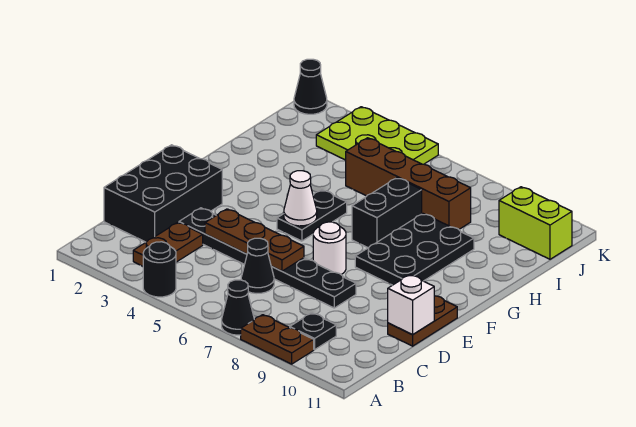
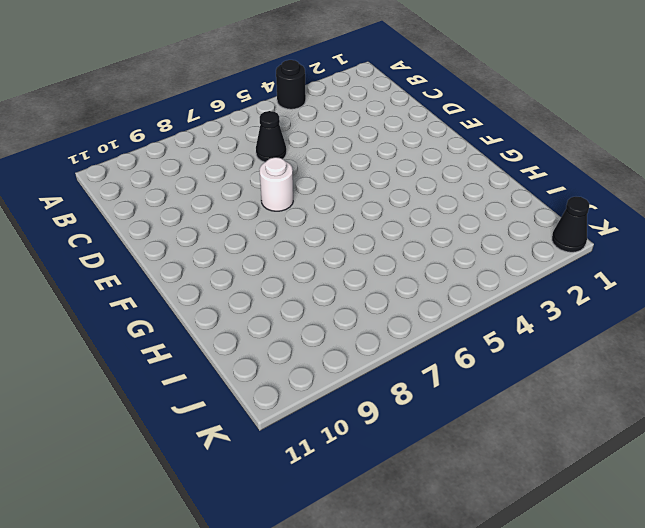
none -> black cone A7 level 1
none -> brown plate A8:A9 level 1
none -> brown plate B3:C3 level 1

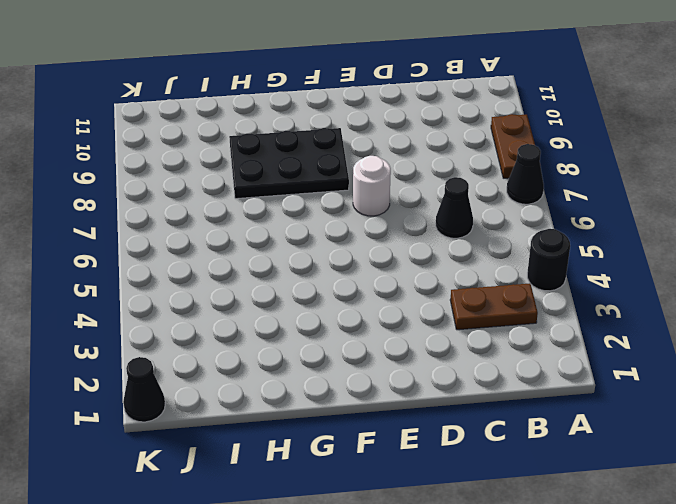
none -> black plate B9 level 1
none -> black brick C1:E2 level 1
none -> black plate D3:D8 level 1

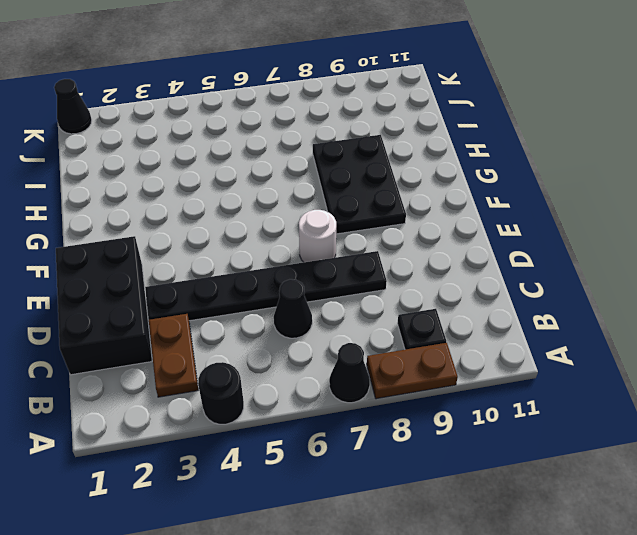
none -> brown plate D11:E11 level 1
none -> black plate F5:G5 level 1
none -> black brick G7:H7 level 1

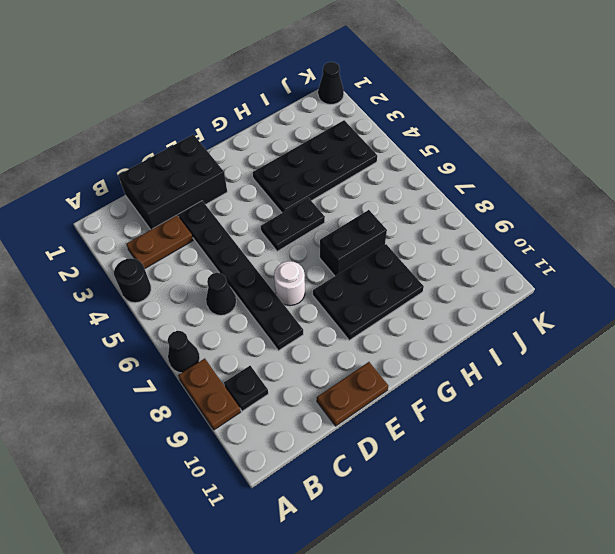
black plate G3:J4 level 1 -> lime plate J3:K5 level 1
none -> brown brick I5:I8 level 1
none -> lime brick J10:J11 level 1
none -> brown plate D4:D6 level 2

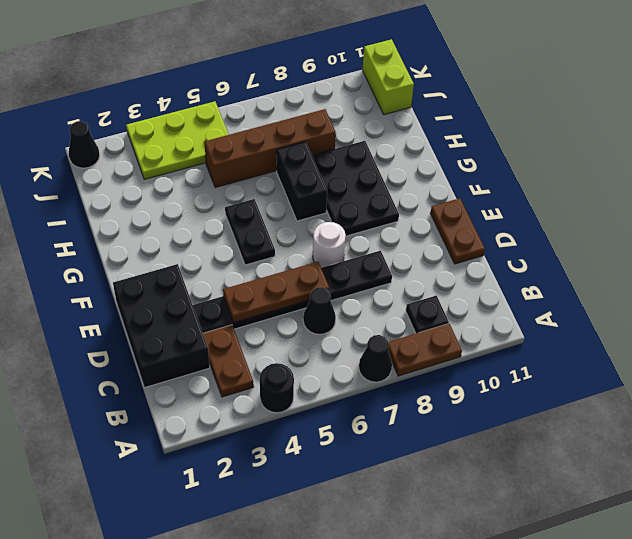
lime brick J11:K11 level 1 -> lime brick J10:J11 level 1
none -> white brick D11 level 2
none -> white cone F5 level 2

